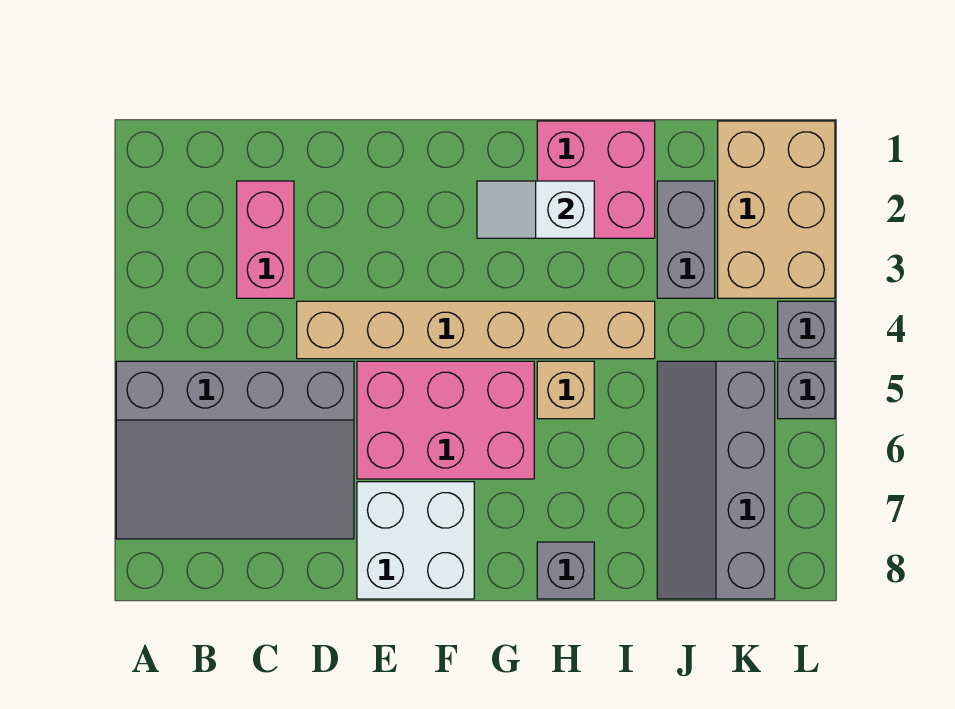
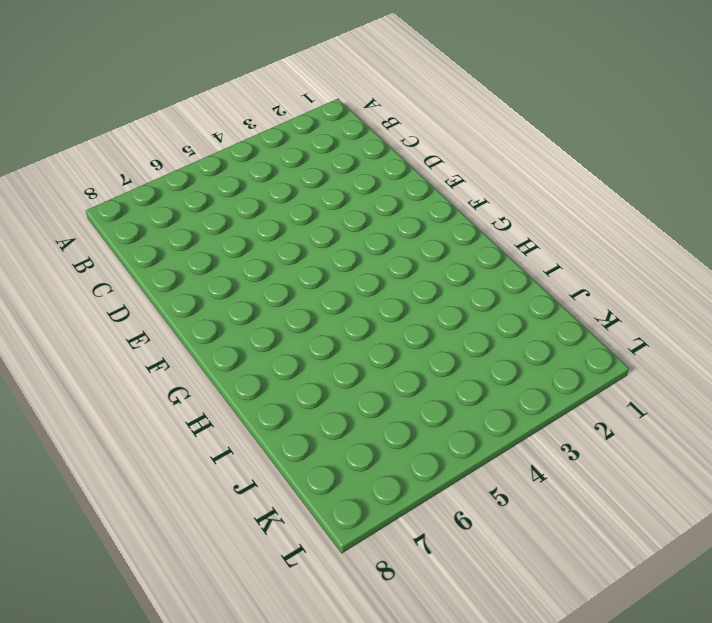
none -> grey slope A5:D7 level 1 top 5
none -> pink brick C2:C3 level 1
none -> tan brick D4:I4 level 1

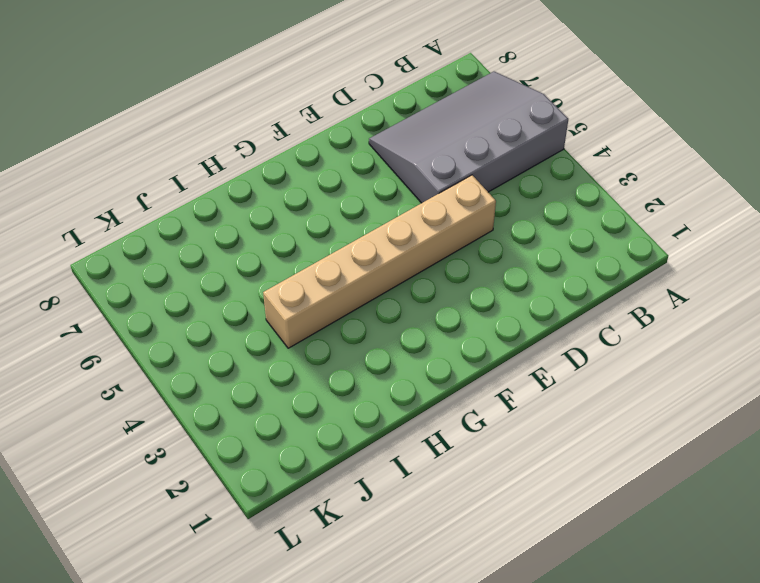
none -> pink brick C2:C3 level 1
none -> pink brick E5:G6 level 1
none -> white brick E7:F8 level 1

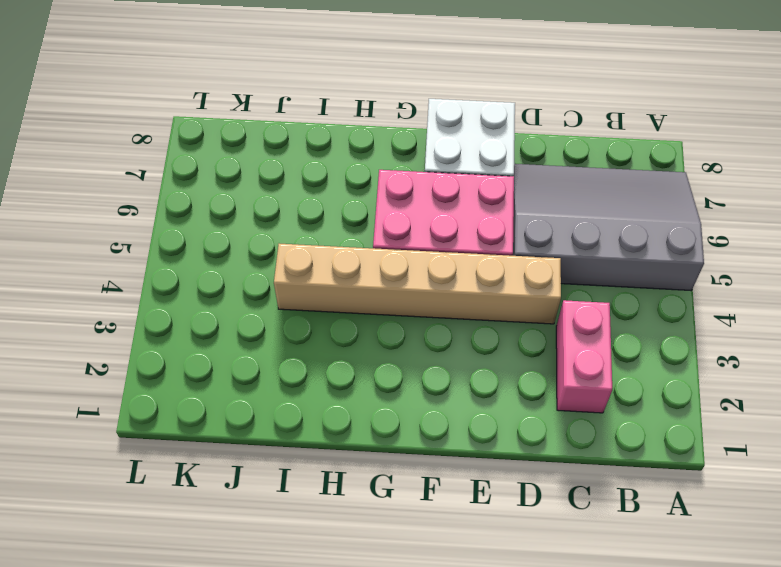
none -> pink brick H1:I2 level 1
none -> tan brick H5 level 1
none -> grey brick H8 level 1

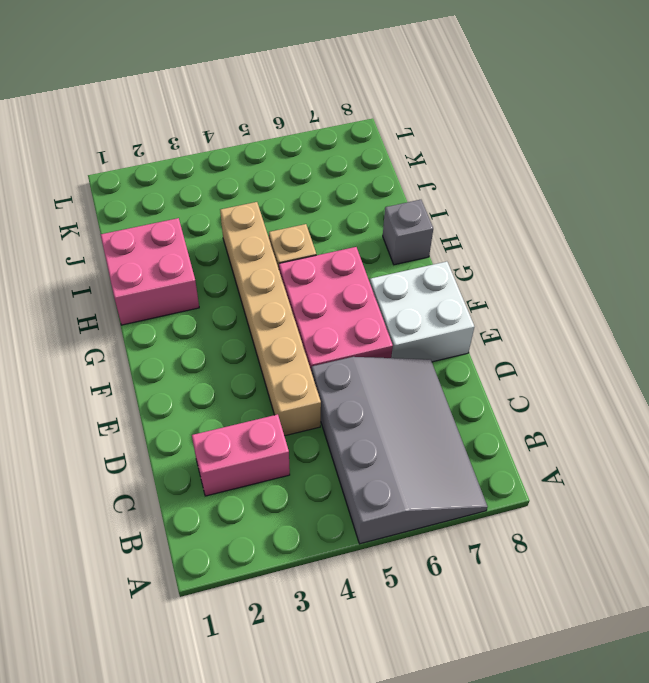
none -> grey brick J2:J3 level 1
none -> grey slope J5:K8 level 1 top K
none -> tan brick K1:L3 level 1

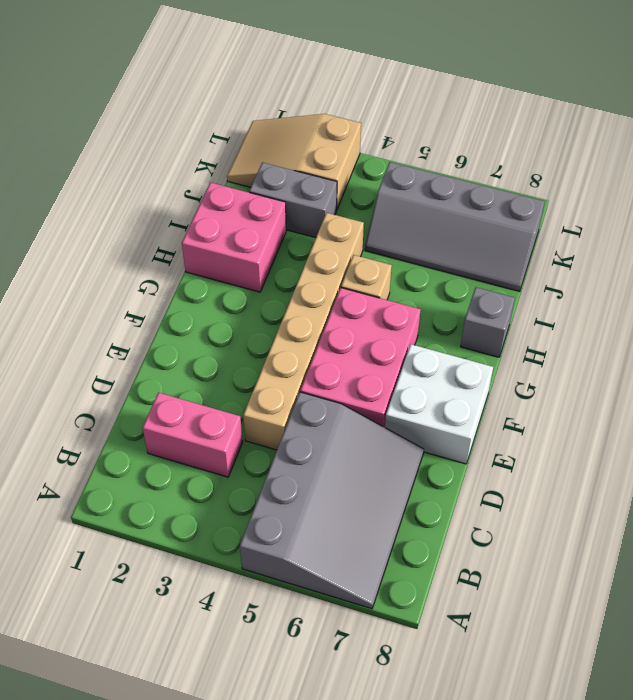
tan slope K1:L3 level 1 top 3 -> tan brick K1:L3 level 1
none -> grey brick L4 level 1
none -> grey brick L5 level 1
none -> white slope G2:H2 level 2 top H

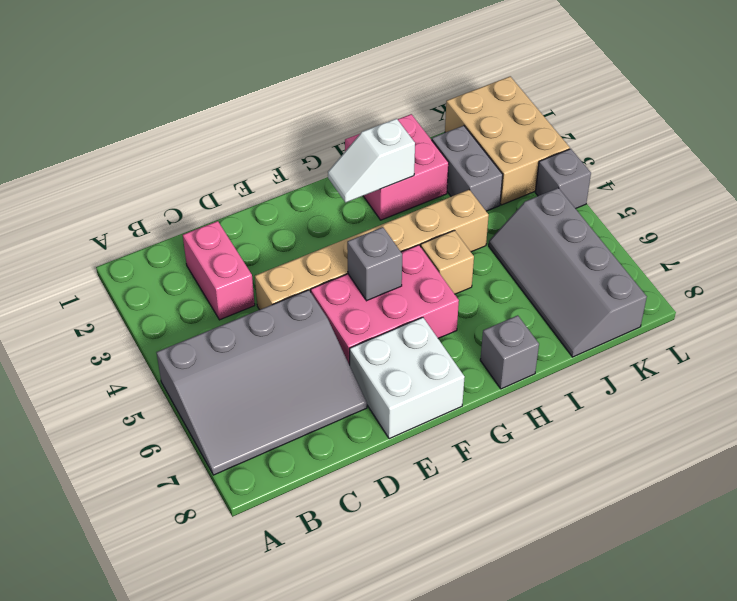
grey brick F5 level 2 -> grey brick L5 level 1

